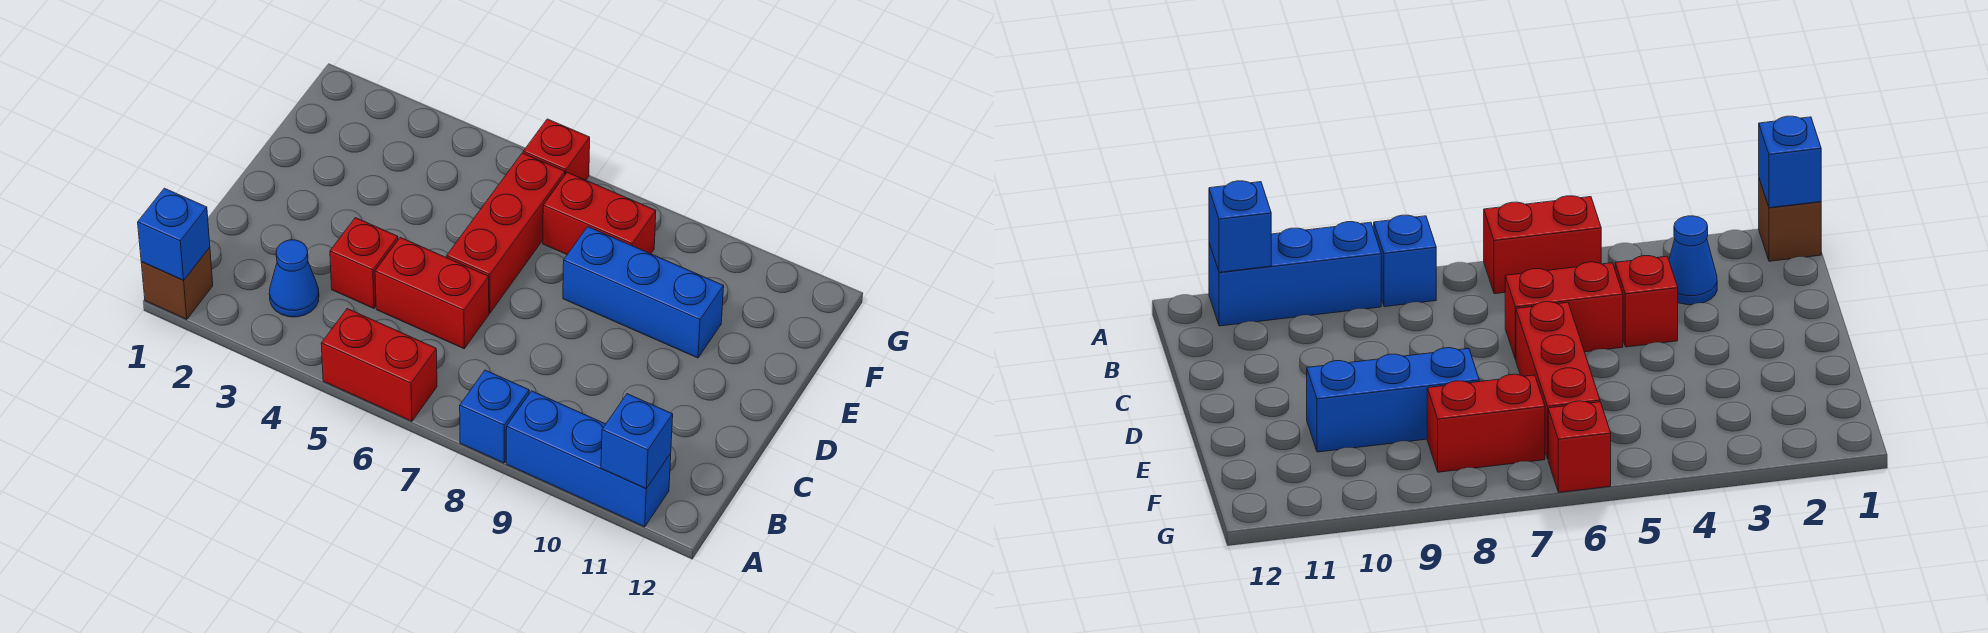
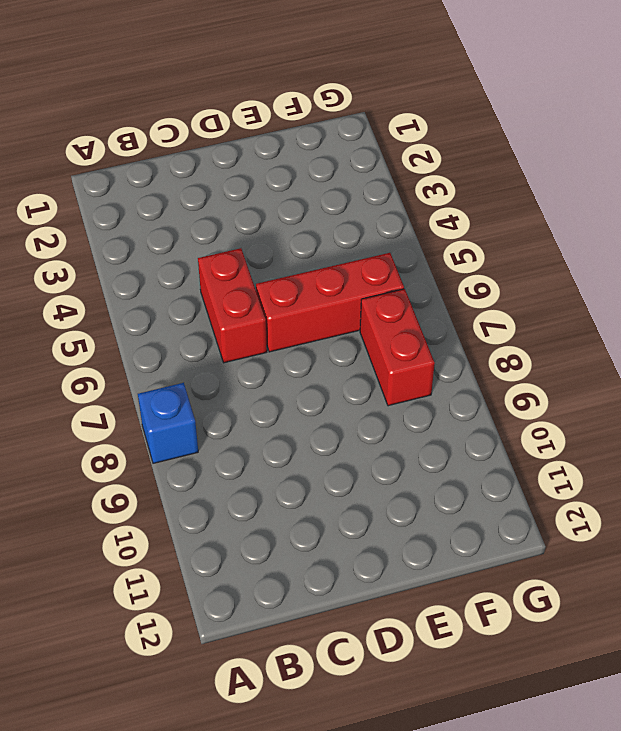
none -> brown brick A1 level 1
none -> red brick A5:A6 level 1
none -> blue brick A9:A11 level 1

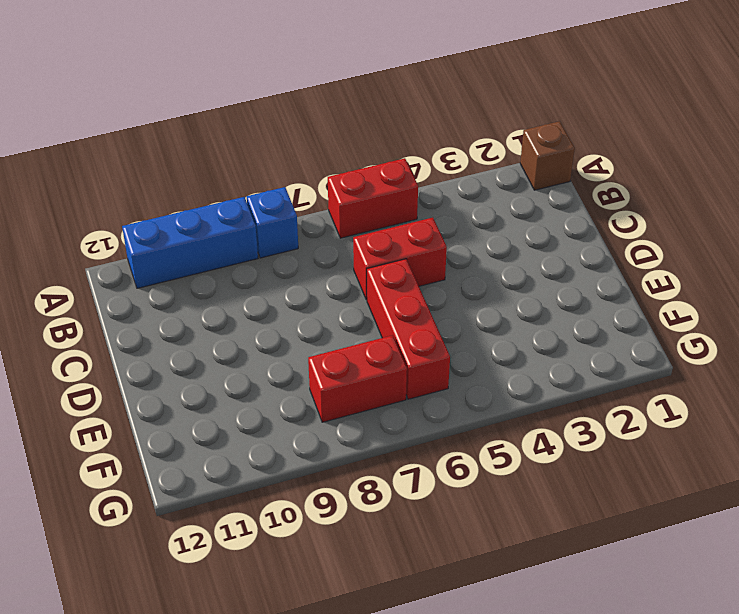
none -> blue cone B3 level 1
none -> red brick C4 level 1
none -> blue brick E8:E10 level 1

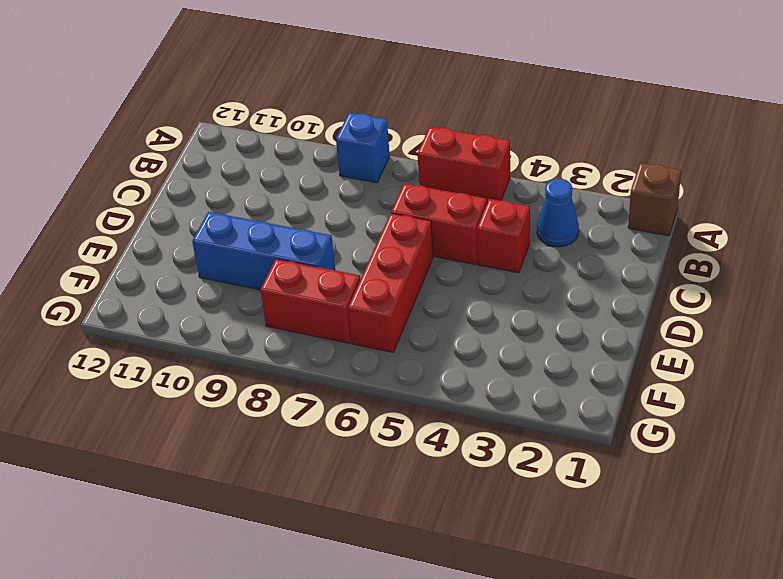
none -> blue brick A9:A11 level 1
none -> red brick G6 level 1
none -> blue brick A1 level 2

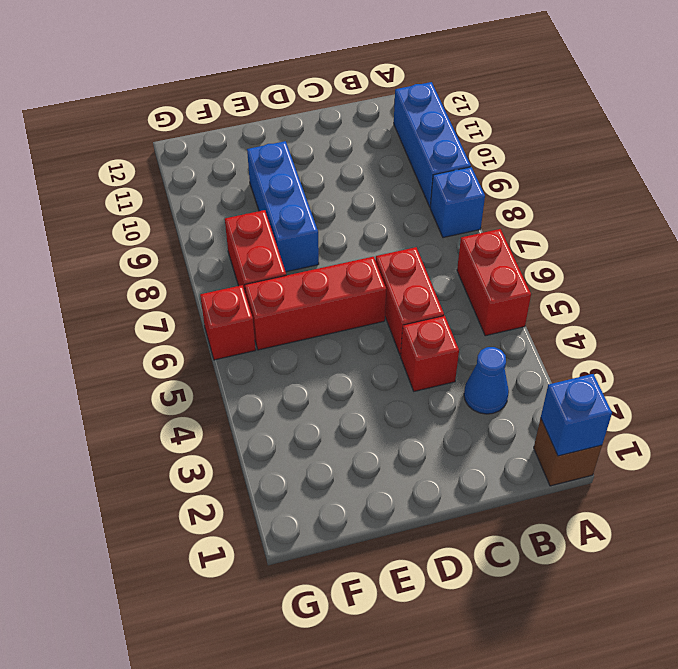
none -> blue brick A11 level 2

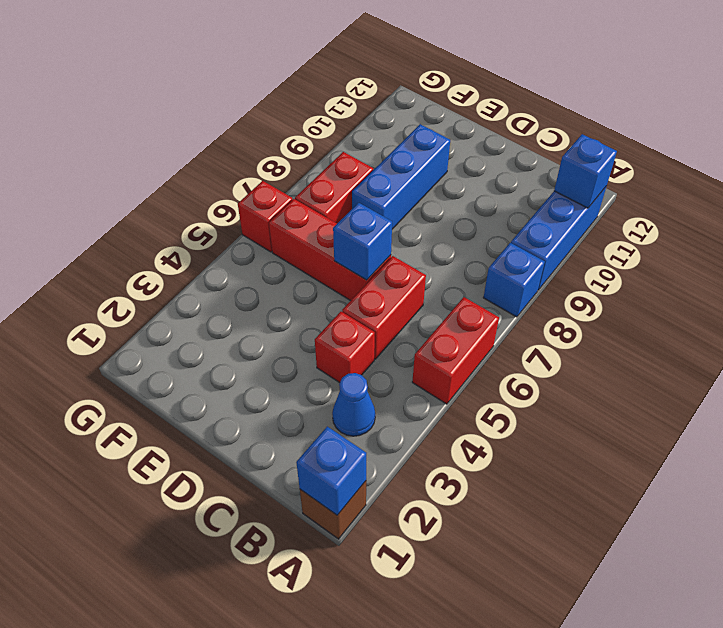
blue brick D6 level 2 -> none

